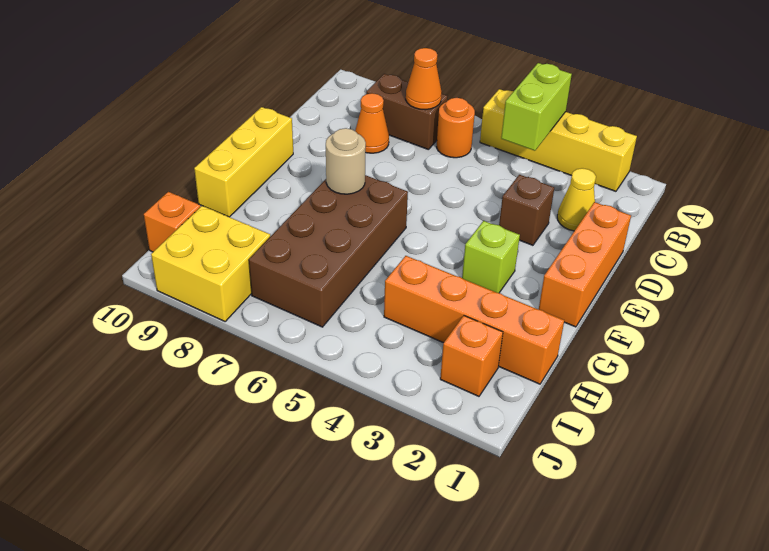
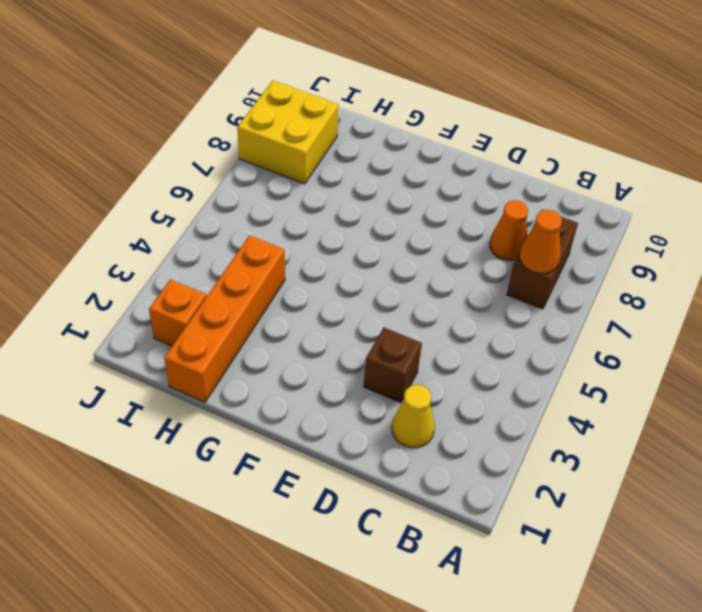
none -> yellow brick A2:A5 level 1
none -> orange round brick B6 level 1
none -> orange brick D1:F1 level 1

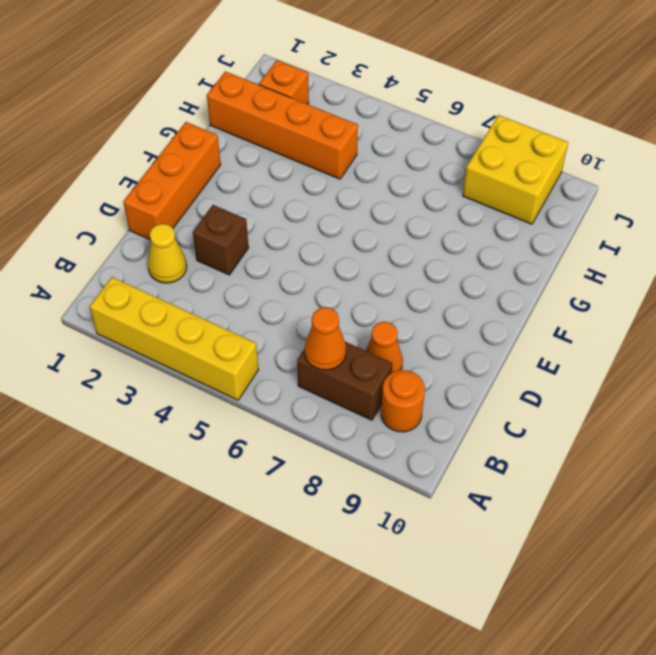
orange round brick B9 level 1 -> orange round brick B6 level 1
none -> yellow brick E10:G10 level 1
none -> lime brick F3 level 1
none -> brown brick F6:I7 level 1

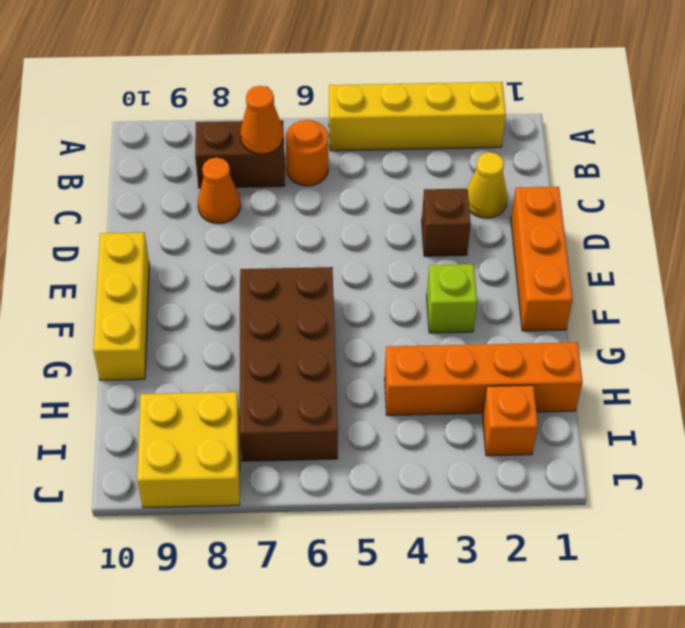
none -> orange brick I10 level 1
none -> lime brick A4:B4 level 2
none -> tan round brick F7 level 2

